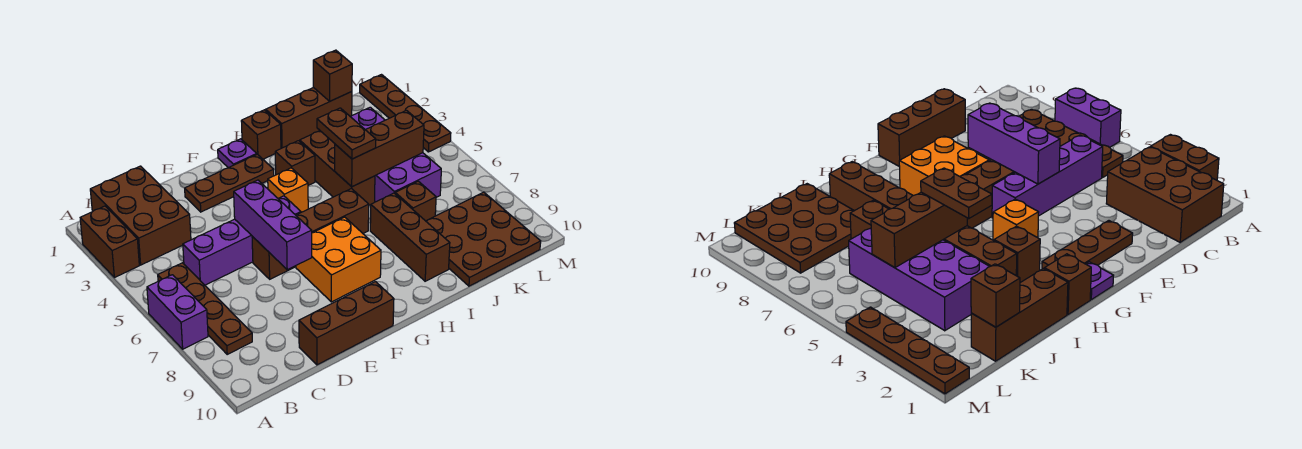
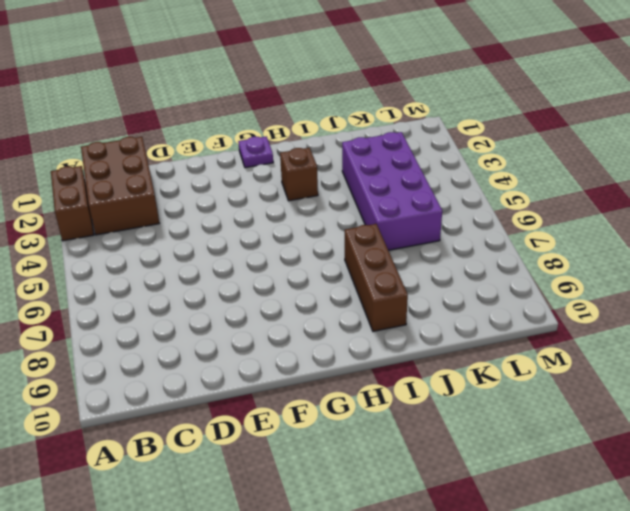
none -> purple brick A6:A7 level 1
none -> brown plate B5:B8 level 1
none -> purple brick C5:F5 level 1

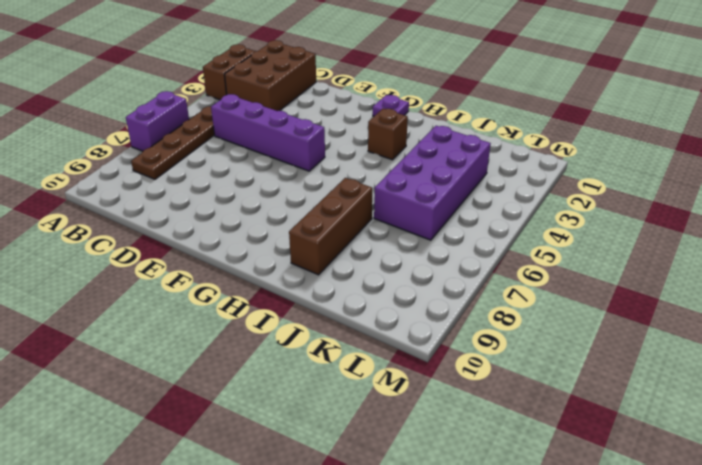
none -> brown brick D10:F10 level 1
none -> brown plate E2:G2 level 1
none -> brown brick E6:H6 level 1

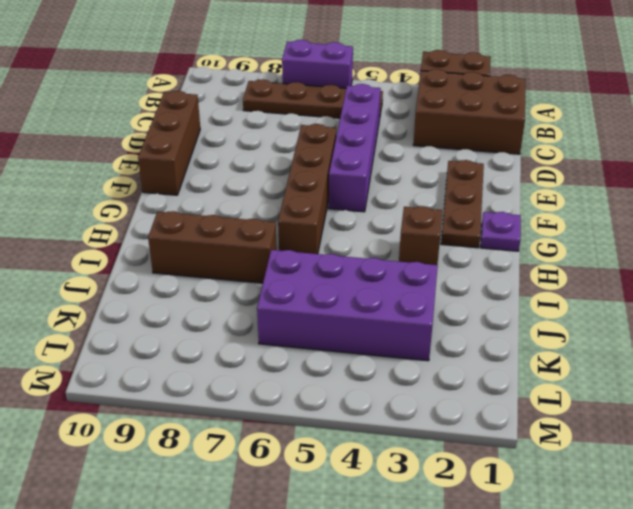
none -> orange brick F7:G8 level 1
none -> orange brick G4 level 1
none -> brown brick H1 level 1

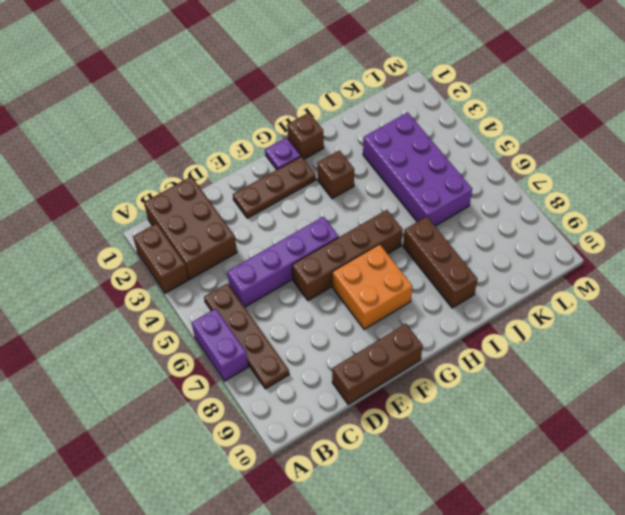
none -> orange brick G4 level 1
none -> brown brick I1:K1 level 1
none -> brown brick I3:I5 level 1

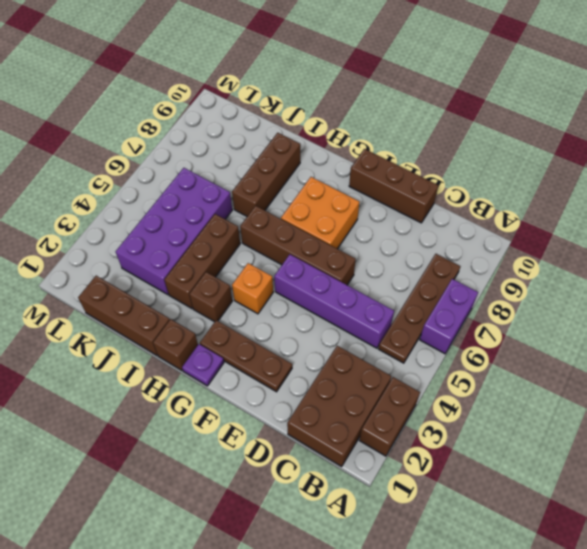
none -> brown brick J7 level 1
none -> brown plate J8:L10 level 1
none -> brown plate M1:M4 level 1

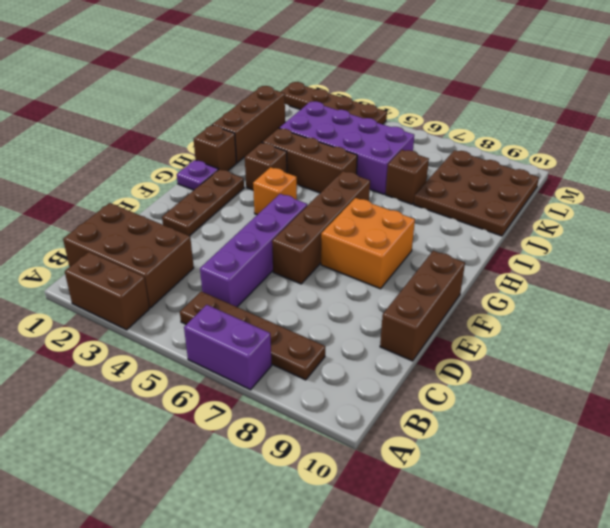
none -> brown brick I7:I9 level 1
none -> purple brick E5:E7 level 2
none -> brown brick I5:K5 level 2

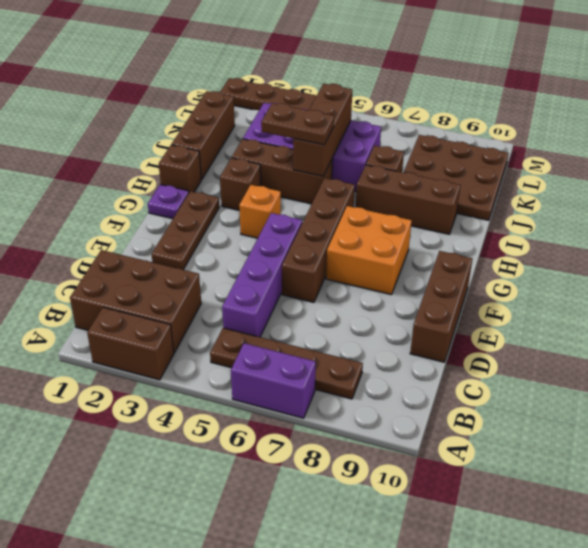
none -> purple brick E5:E7 level 2
none -> brown brick K1 level 2

